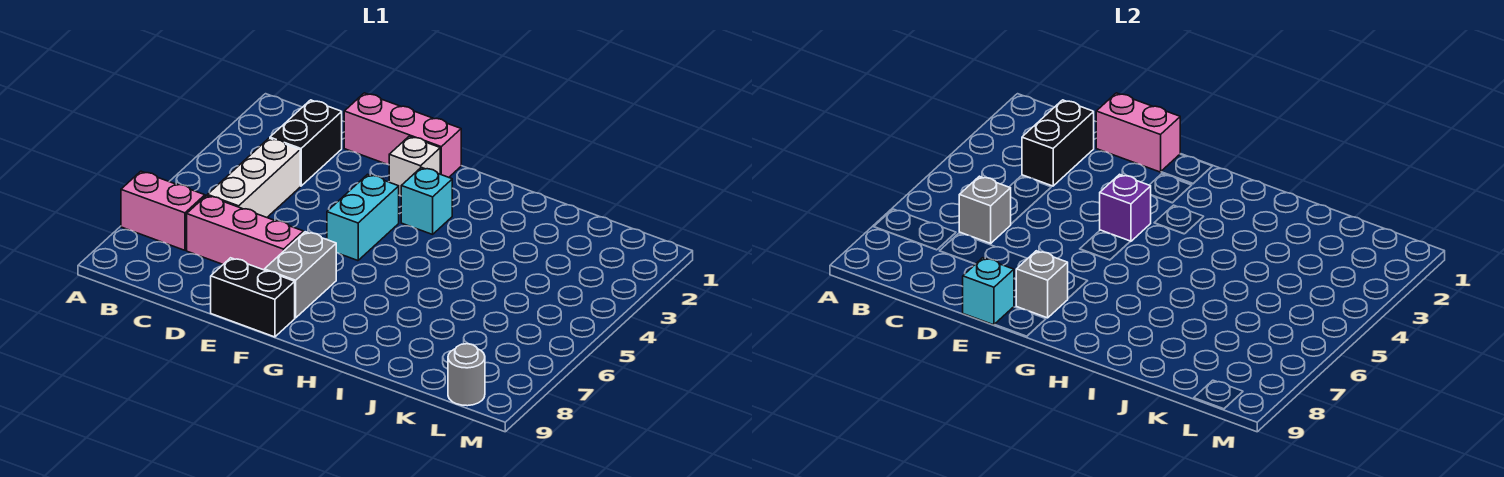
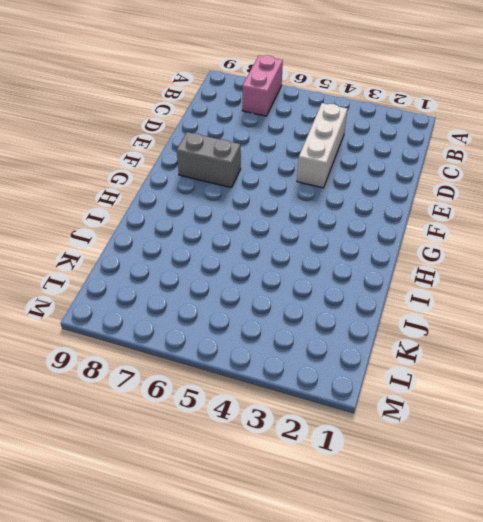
white brick C4:E4 level 1 -> white brick C4:C6 level 1
none -> black brick C2:C3 level 1
none -> pink brick C7:E7 level 1
none -> pink brick D1:F1 level 1

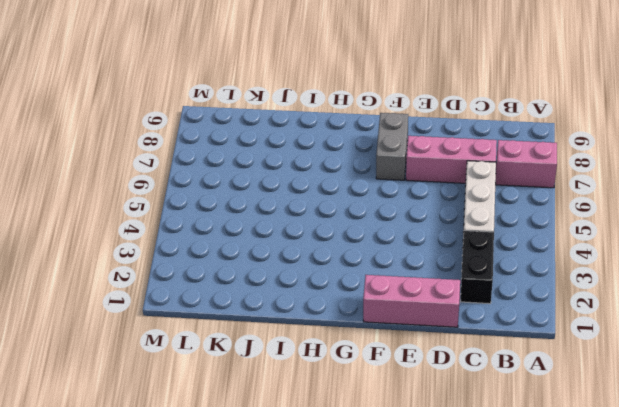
none -> black brick E9:F9 level 1
none -> white brick F2 level 1
none -> cyan brick F4:F5 level 1

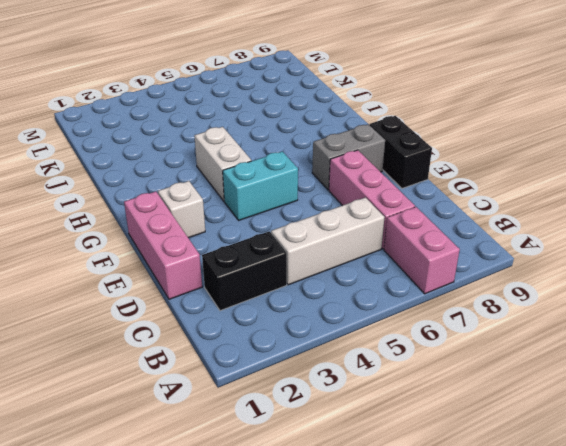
white brick G4:H4 level 1 -> none
none -> cyan brick G3 level 1
none -> grey round brick L9 level 1
none -> black brick C2:C3 level 2

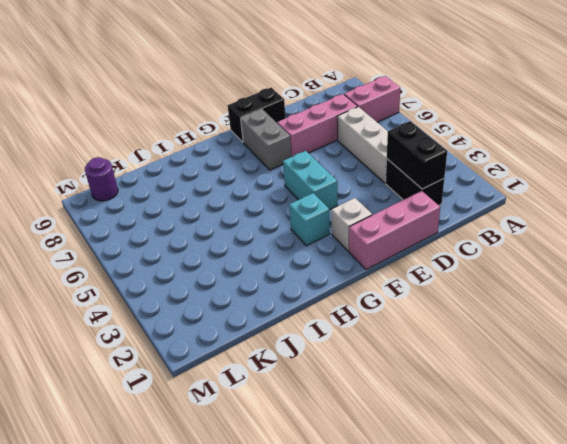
purple round brick L9 level 1 -> grey round brick L9 level 1
none -> grey brick C6 level 2
none -> pink brick D1:E1 level 2
none -> cyan brick E9 level 2

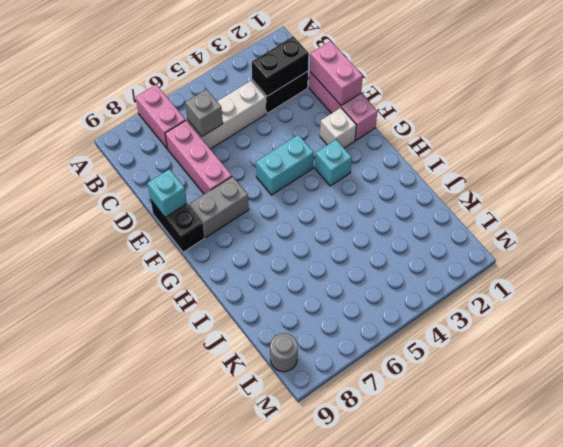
none -> purple brick F4 level 2
none -> grey brick F8 level 2

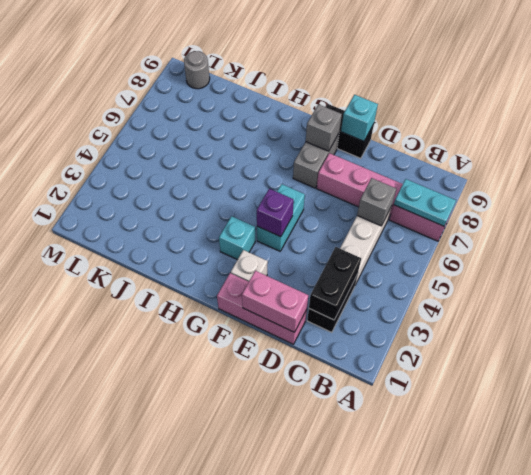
cyan plate A7:B7 level 2 -> none

